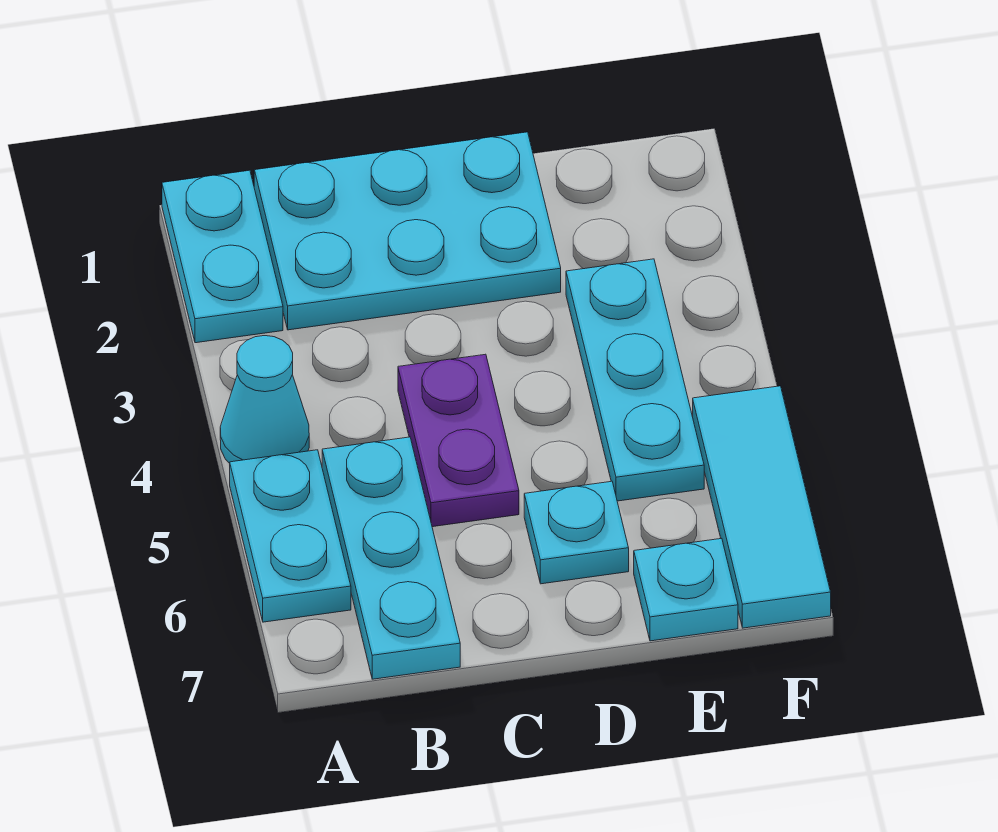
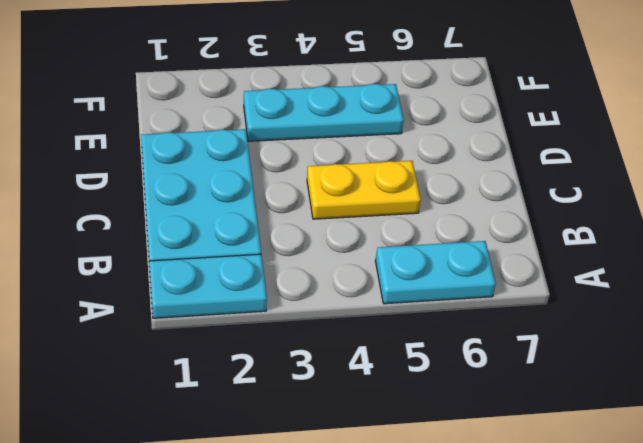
yellow plate C4:C5 level 1 -> purple plate C4:C5 level 1
none -> cyan cone A4 level 1
none -> cyan plate B5:B7 level 1

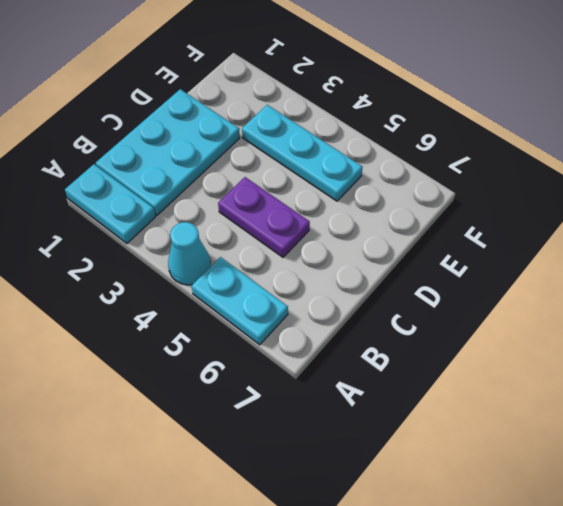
none -> cyan plate B5:B7 level 1
none -> cyan plate D6 level 1

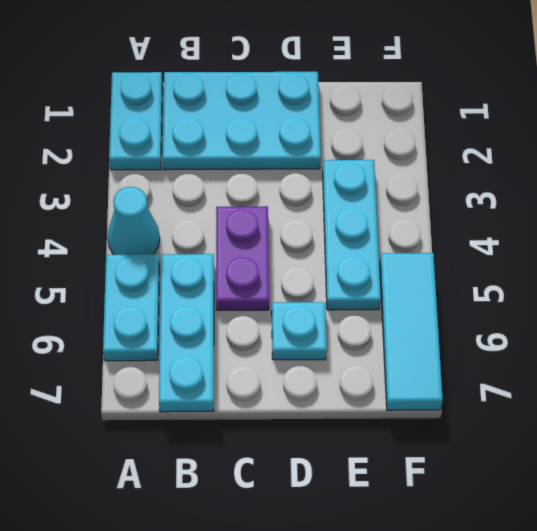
none -> cyan plate E7 level 1

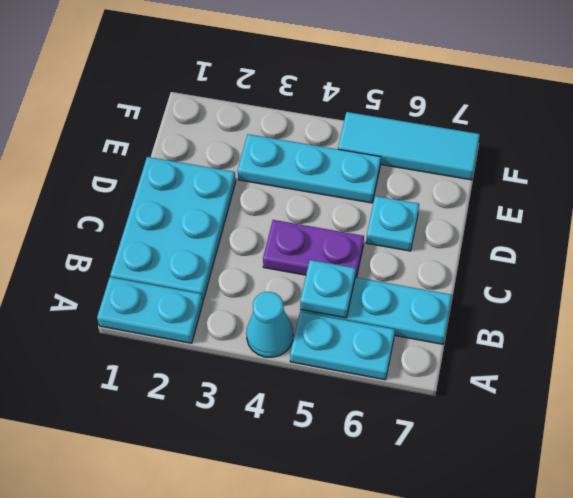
cyan plate B5 level 2 -> cyan plate E7 level 1

